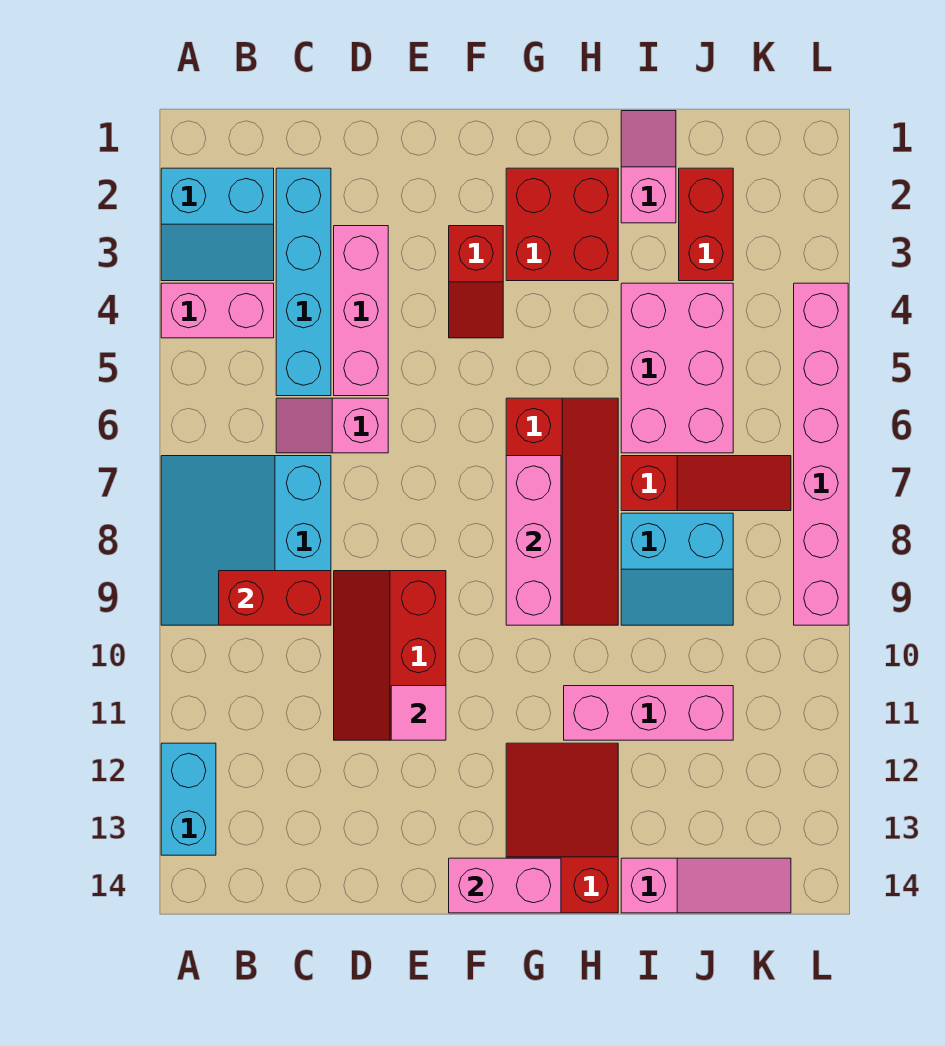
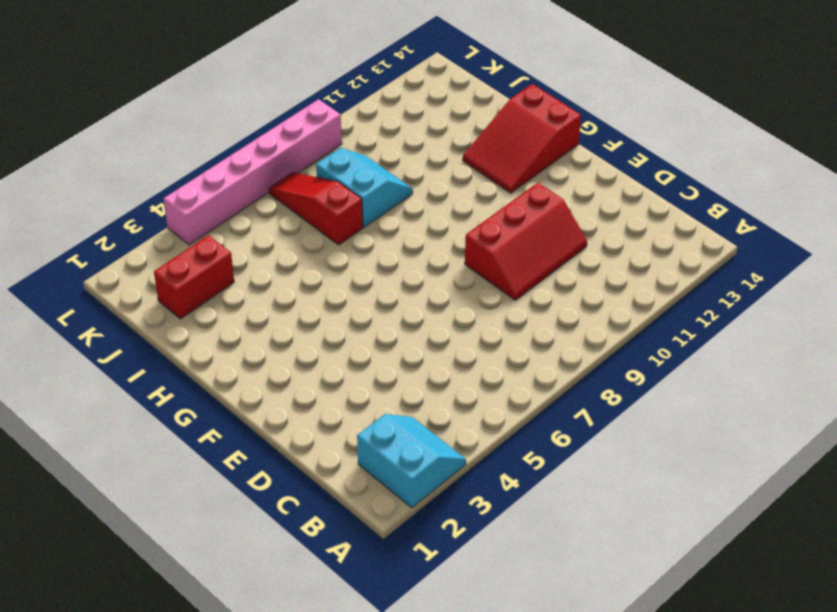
none -> pink brick A4:B4 level 1
none -> cyan slope A7:C9 level 1 top C
none -> cyan brick A12:A13 level 1

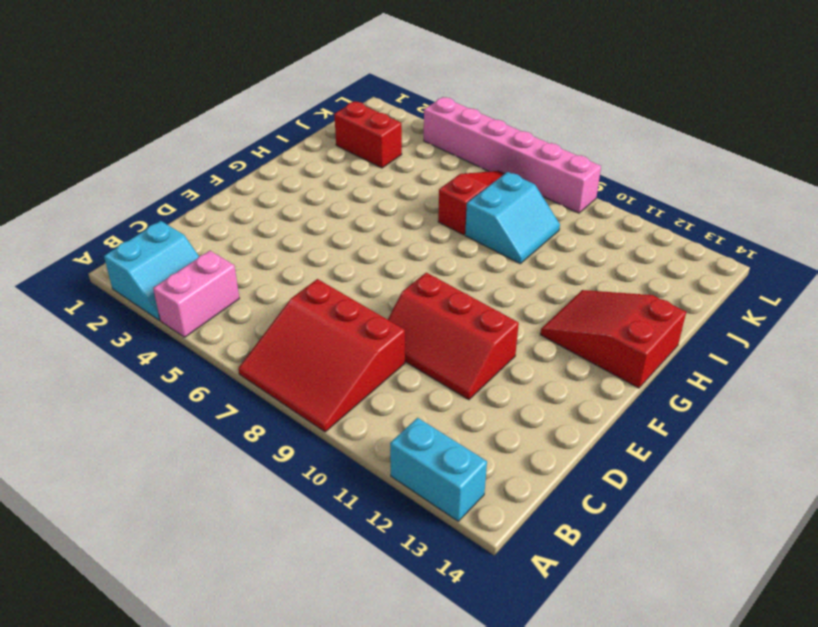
red slope A7:C9 level 1 top C -> cyan slope A7:C9 level 1 top C
none -> cyan brick C2:C5 level 1
none -> pink slope C6:D6 level 1 top D
none -> pink brick D3:D5 level 1

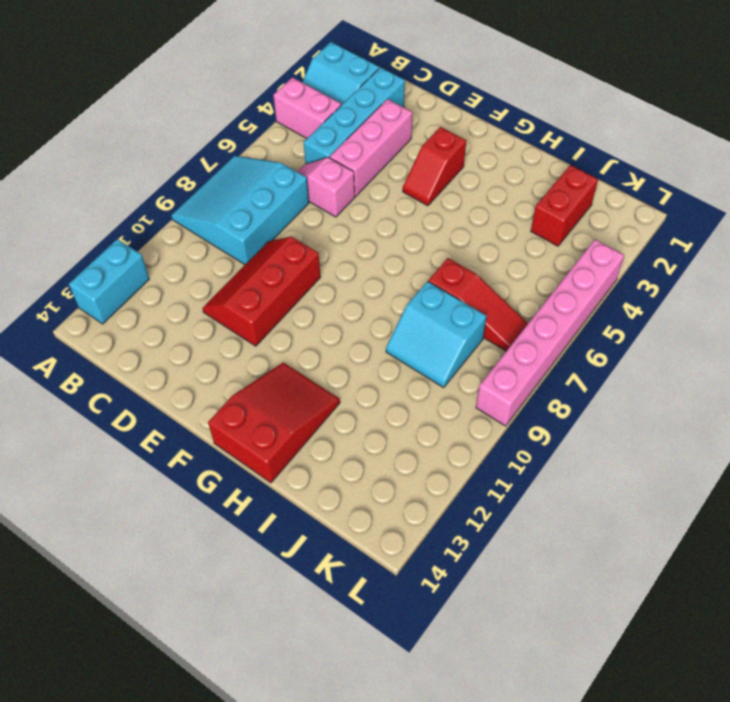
none -> red brick G2:H3 level 1
none -> red slope G6:H9 level 1 top G
none -> pink brick H11:J11 level 1

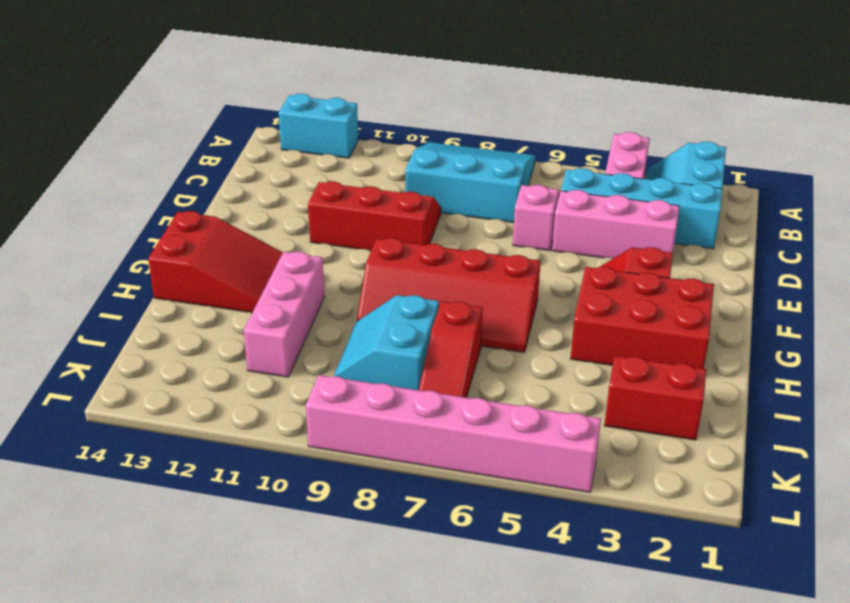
red brick G2:H4 level 1 -> red brick G2:H3 level 1
none -> pink slope I1:I2 level 1 top 2
none -> pink brick I4:J6 level 1
none -> pink slope I14:K14 level 1 top I

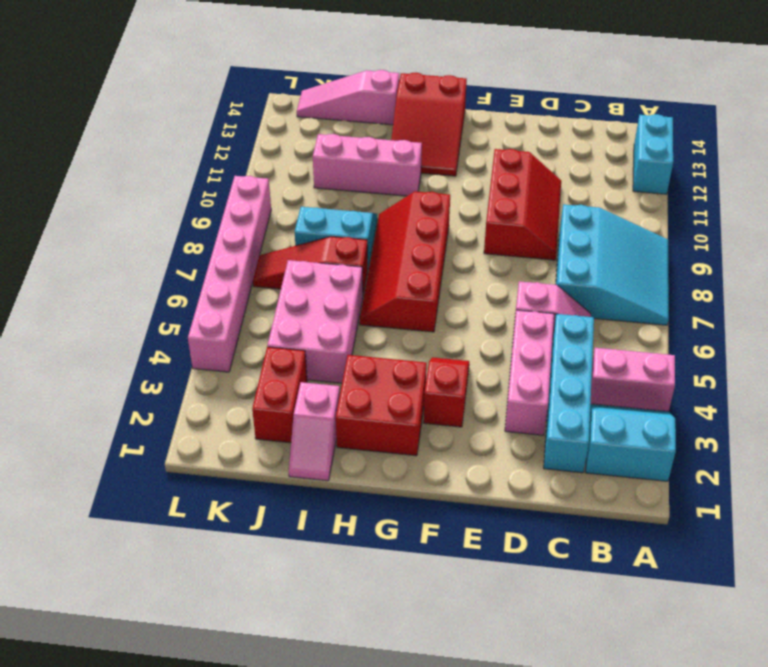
none -> red brick B9:C9 level 2
none -> pink tile E11 level 2
none -> pink brick F14:G14 level 2

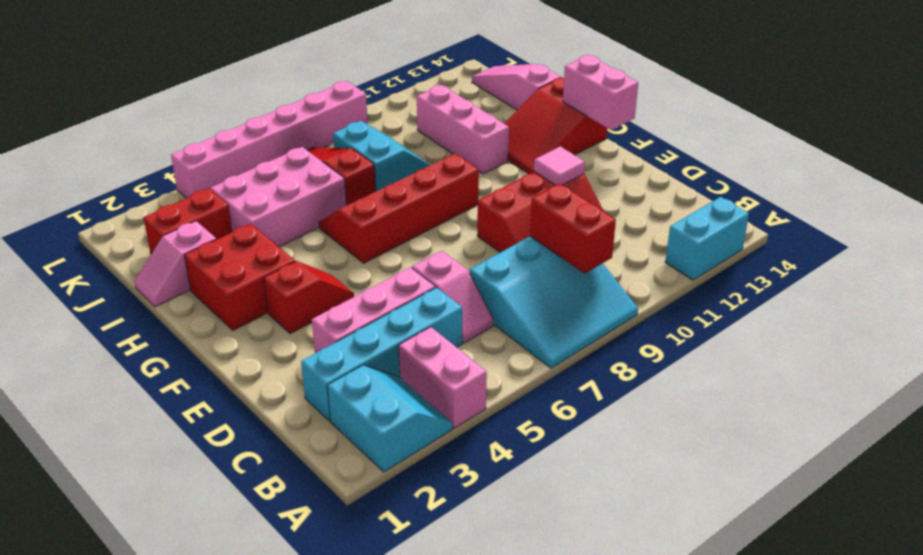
none -> pink brick G7:G9 level 2

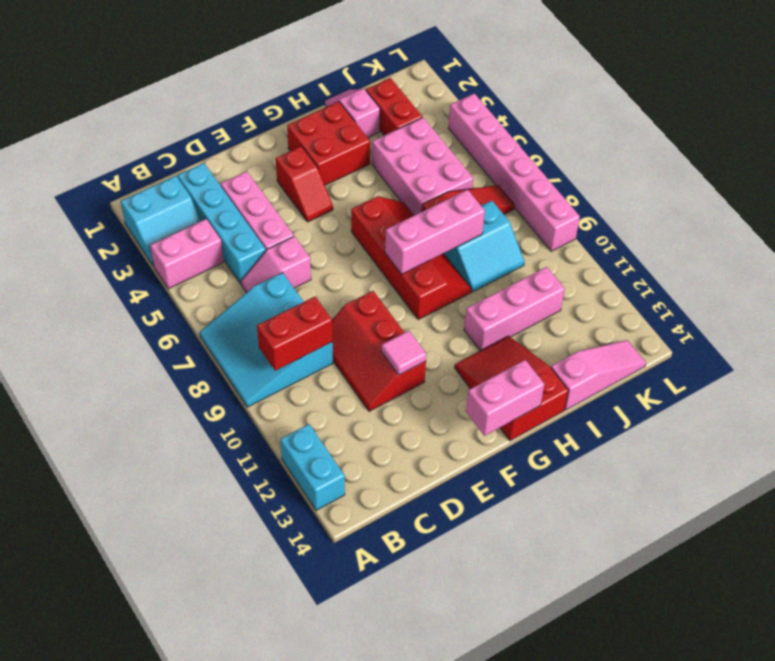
pink brick G8:I8 level 2 -> pink brick G7:G9 level 2

